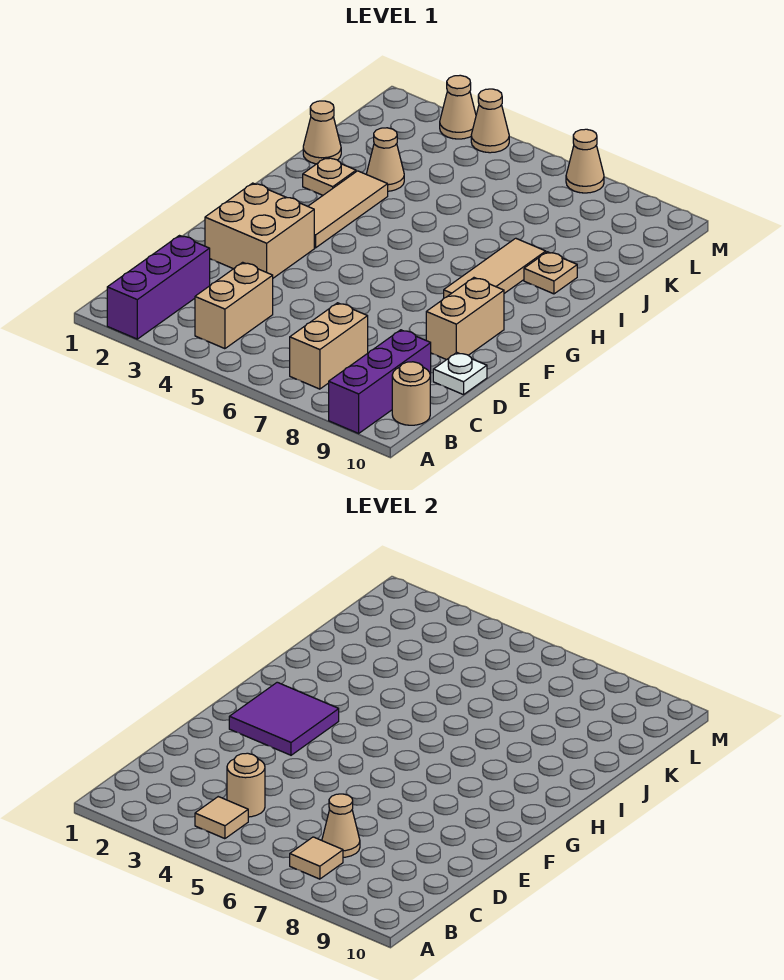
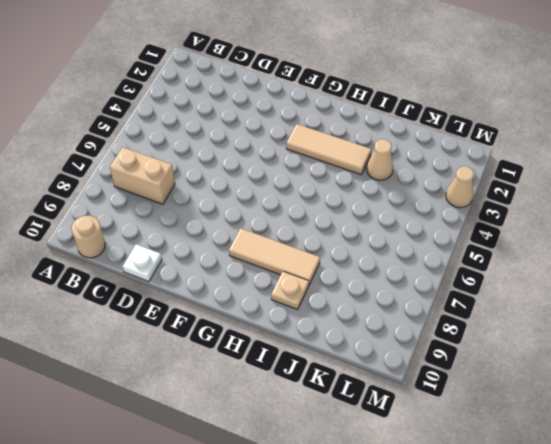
none -> purple brick A2:C2 level 1
none -> purple brick A9:C9 level 1
none -> tan brick B4:C4 level 1

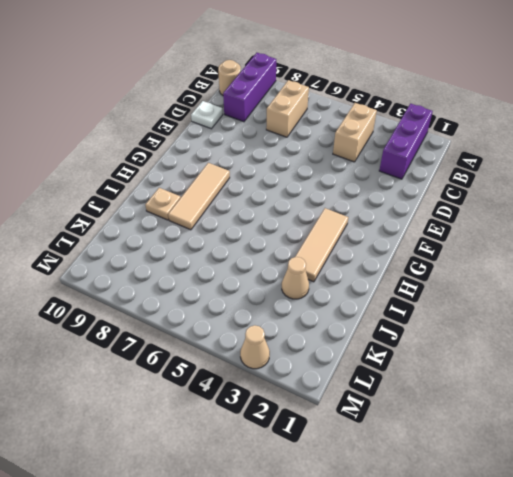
none -> tan brick E2:F3 level 1
none -> tan brick E9:F9 level 1
none -> tan plate I2 level 1

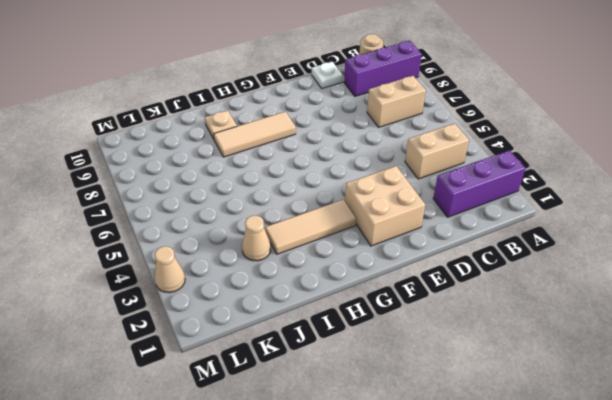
none -> tan brick E9:F9 level 1
none -> tan plate I2 level 1
none -> tan cone J1 level 1

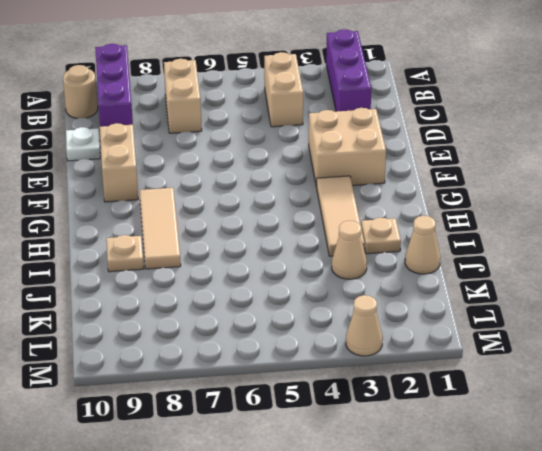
none -> tan cone M4 level 1
none -> tan cone M7 level 1
none -> tan tile B4 level 2

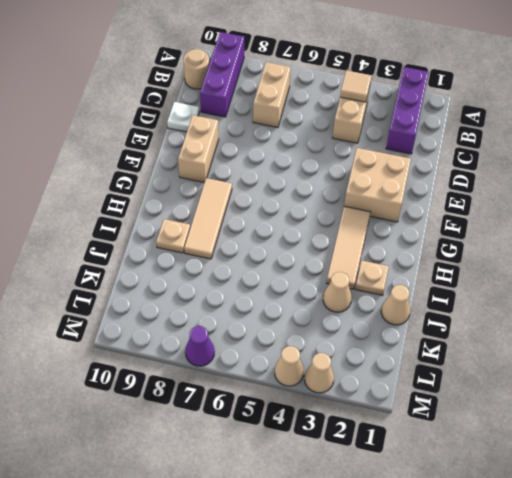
purple cone M7 level 1 -> tan cone M7 level 1
none -> tan tile B7 level 2
none -> tan round brick C4 level 2
none -> tan cone C7 level 2

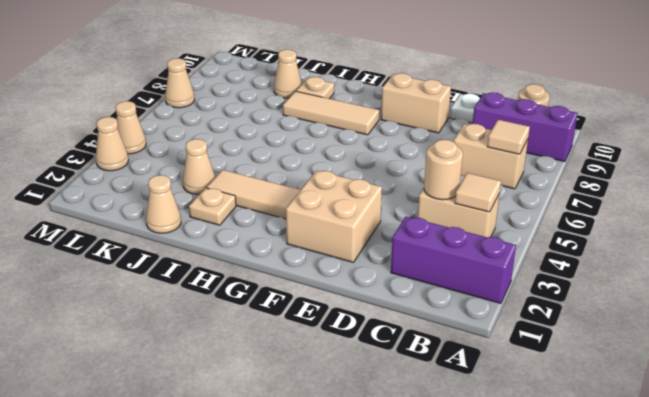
tan cone J9 level 1 -> tan cone C7 level 2
none -> purple tile F2:G3 level 2

